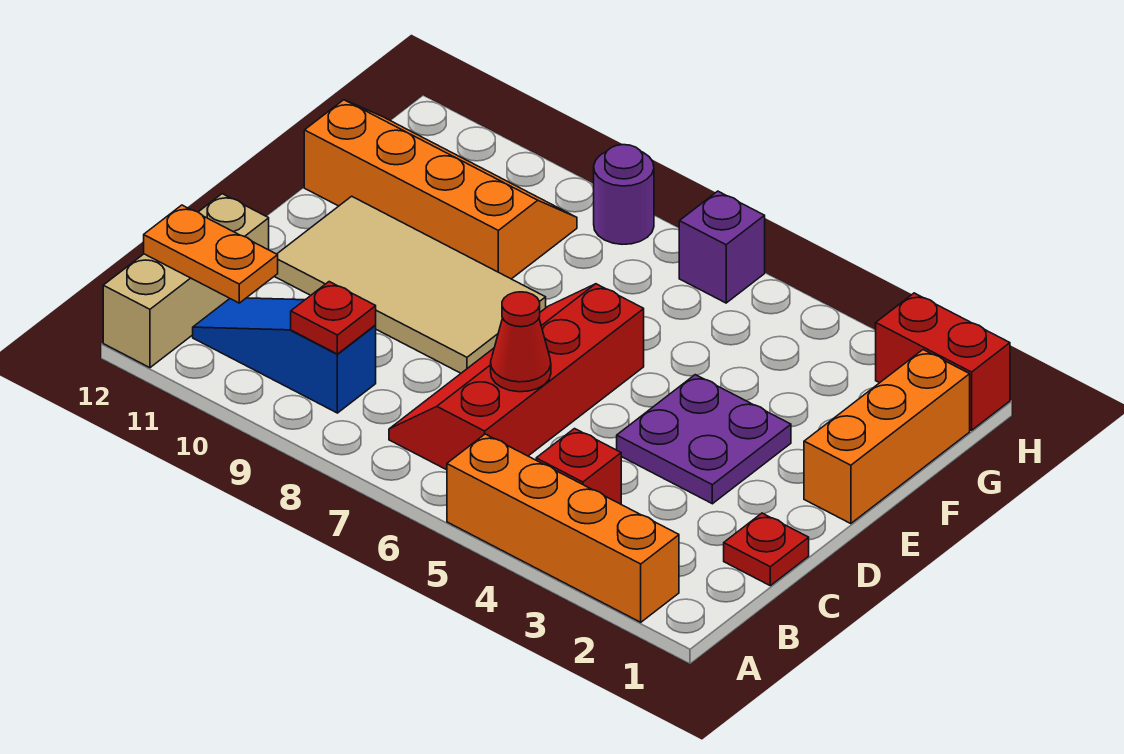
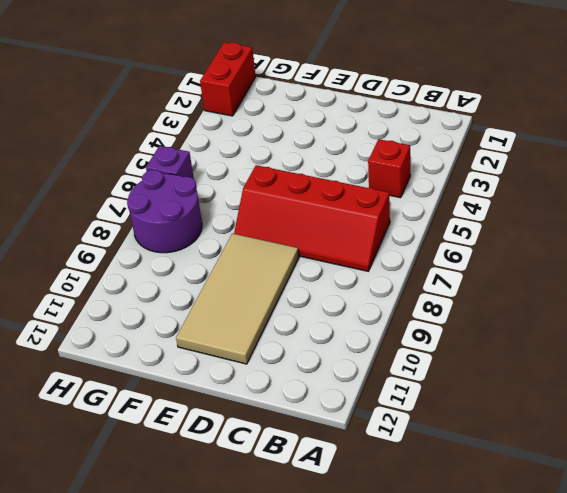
purple round brick G7:H8 level 1 -> purple round brick H8 level 1
none -> orange brick A2:A5 level 1
none -> tan brick A12:C12 level 1
none -> blue slope B9:B11 level 1 top 9

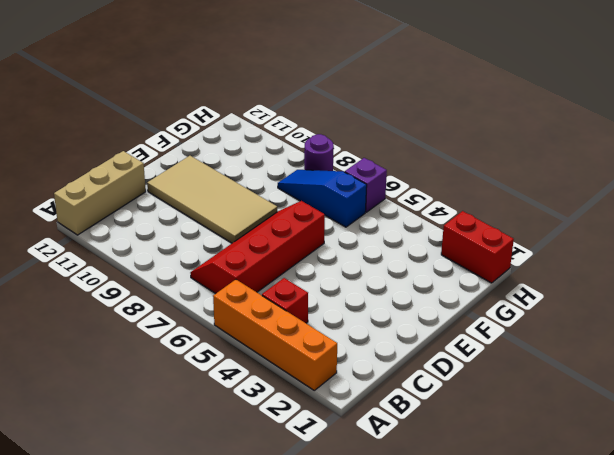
blue slope G6:G8 level 1 top 6 -> blue slope B9:B11 level 1 top 9
none -> red plate C1 level 1
none -> purple plate D3:E4 level 1
none -> orange brick E1:G1 level 1

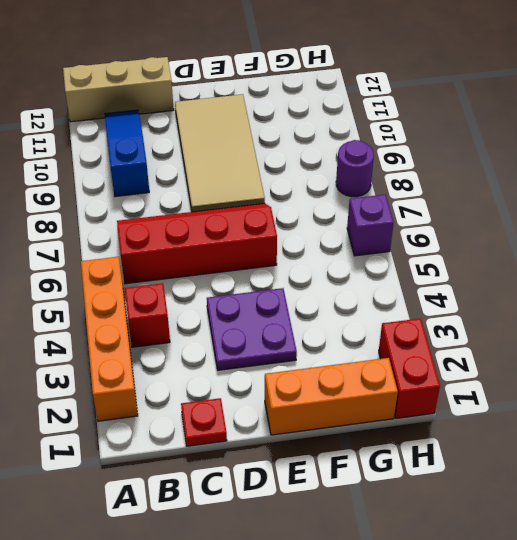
none -> orange slope F9:G12 level 1 top F
none -> red plate B9 level 2
none -> orange plate B11:B12 level 2

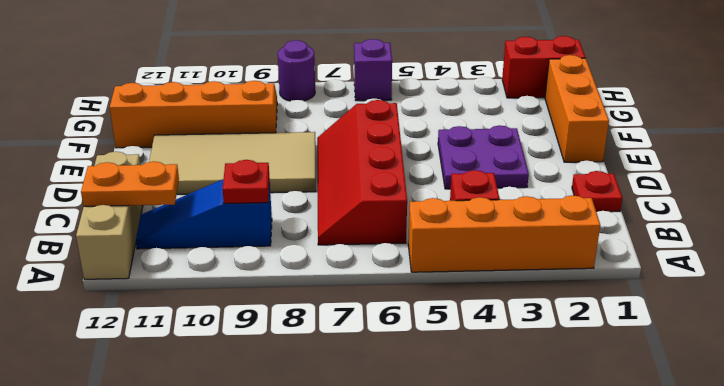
none -> red cone C6 level 2

